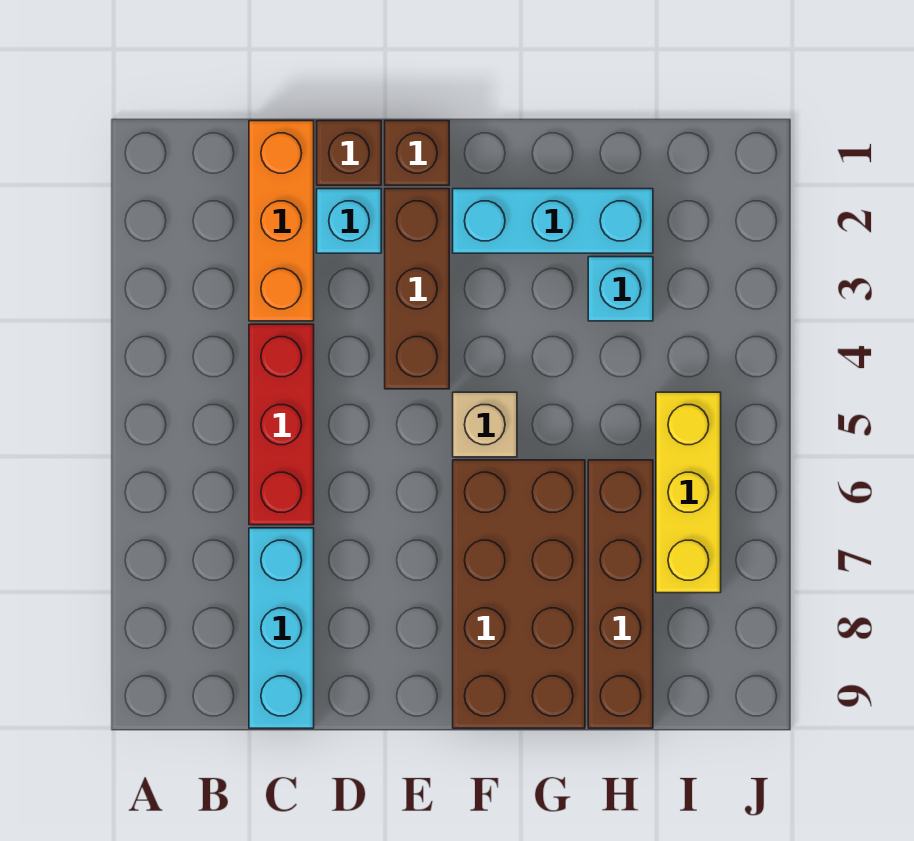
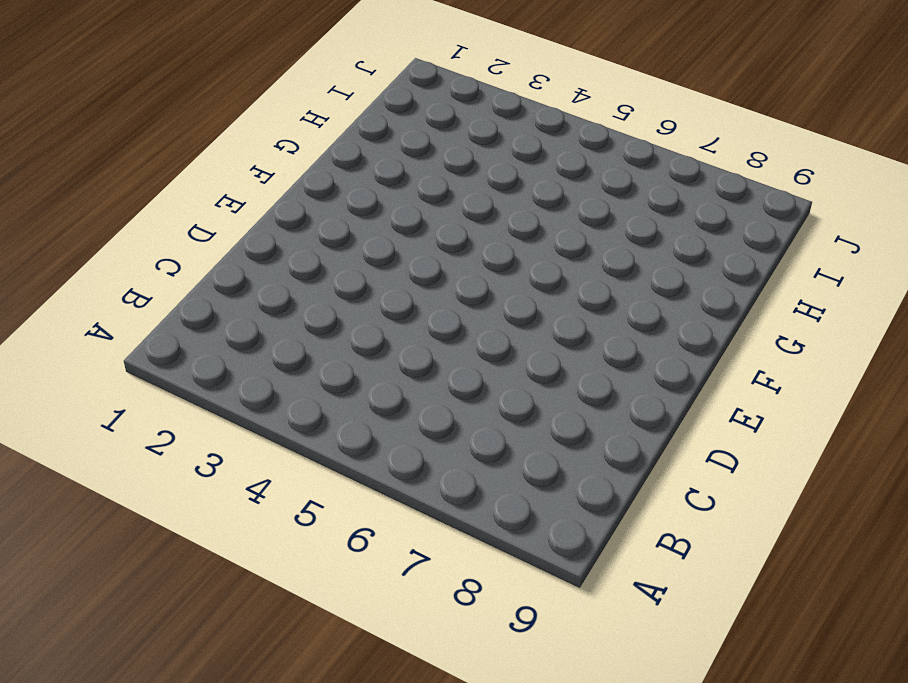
none -> orange brick C1:C3 level 1
none -> red brick C4:C6 level 1
none -> cyan brick C7:C9 level 1

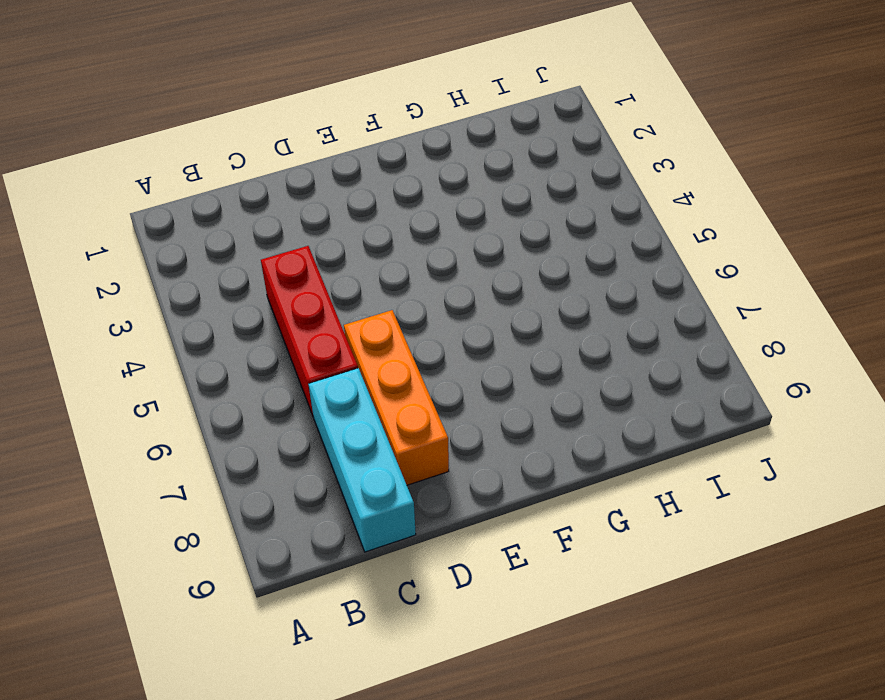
orange brick D6:D8 level 1 -> orange brick C1:C3 level 1
none -> brown brick D1 level 1
none -> cyan brick D2 level 1
none -> brown brick E1 level 1

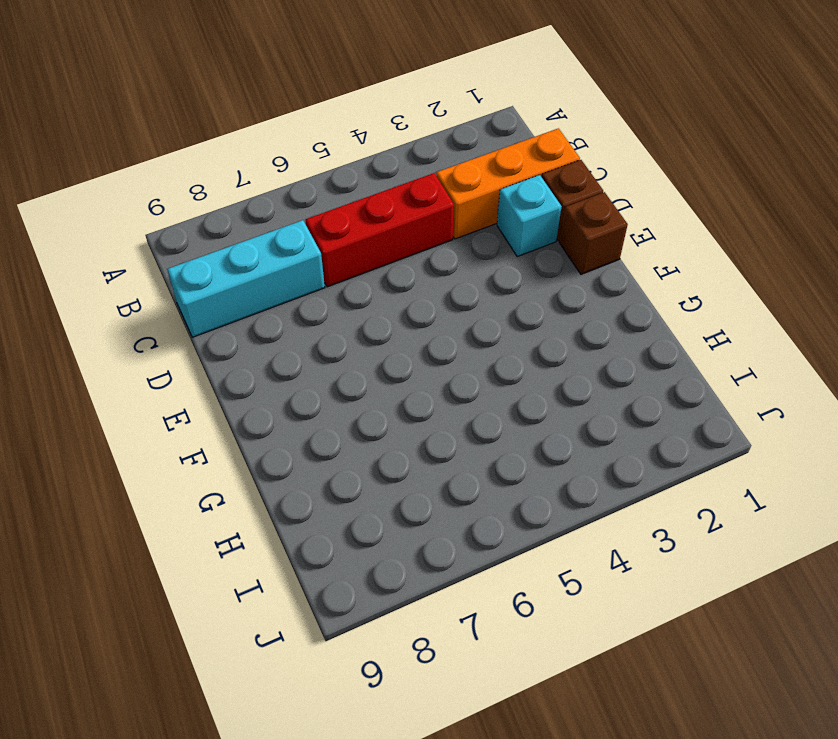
none -> brown brick E2:E4 level 1
none -> cyan brick F2:H2 level 1
none -> tan brick F5 level 1

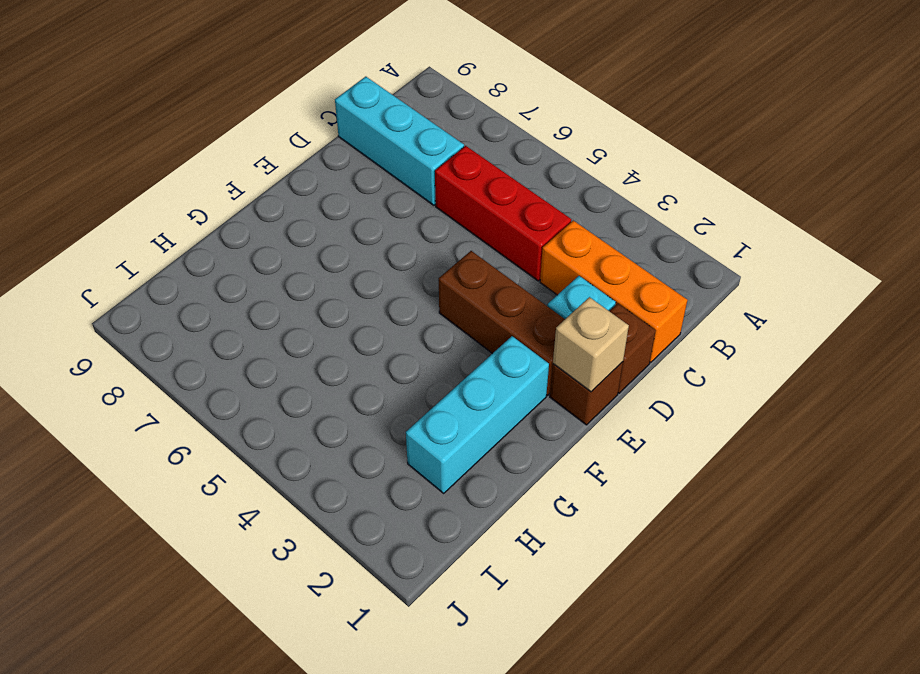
tan brick E1 level 2 -> tan brick F5 level 1
none -> brown brick F6:G9 level 1
none -> cyan brick H3 level 1
none -> brown brick H6:H9 level 1

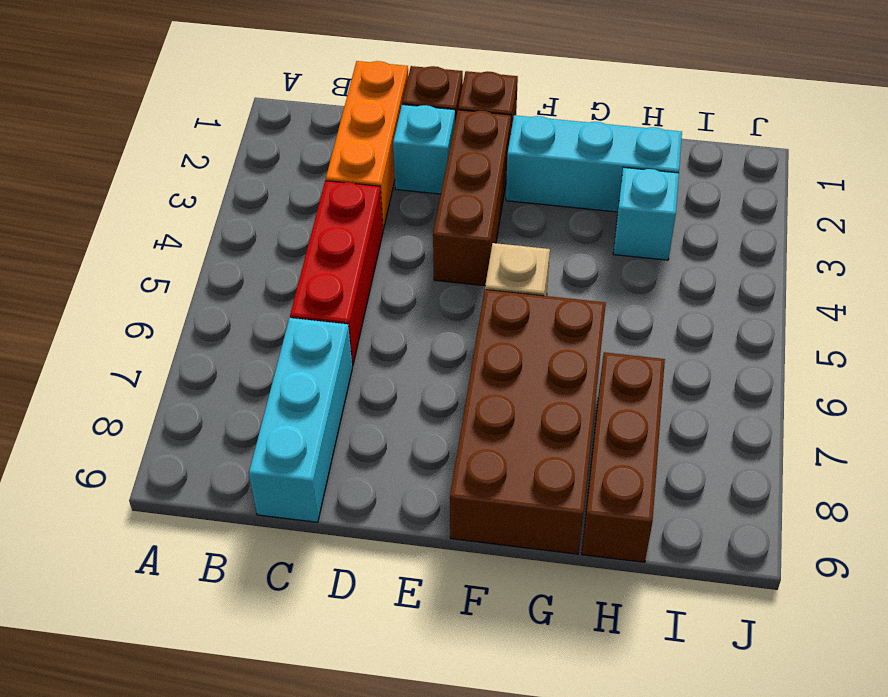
brown brick H7:H9 level 1 -> brown brick H6:H9 level 1
none -> yellow brick I5:I7 level 1

